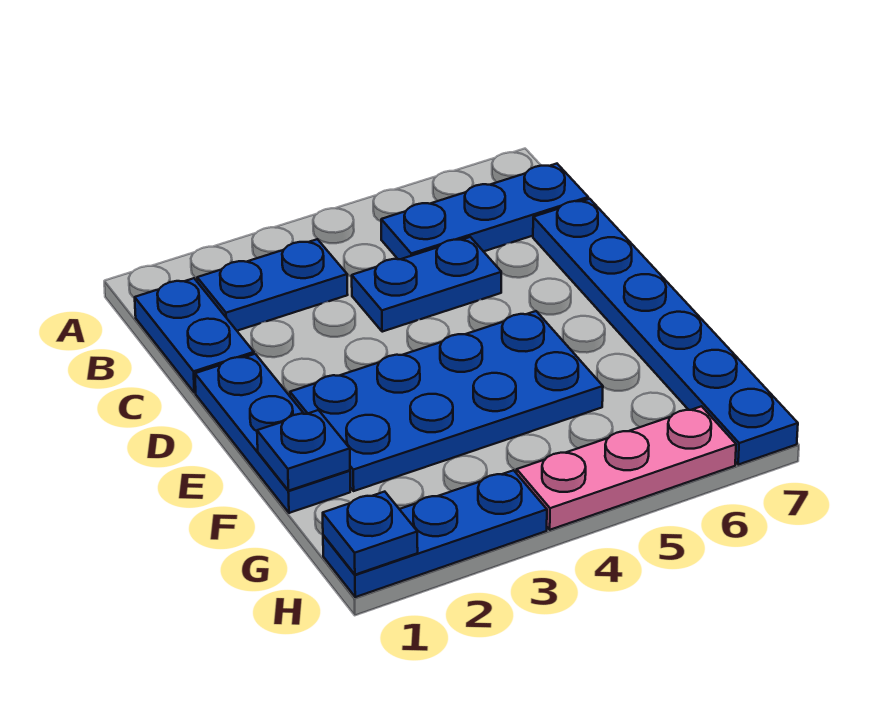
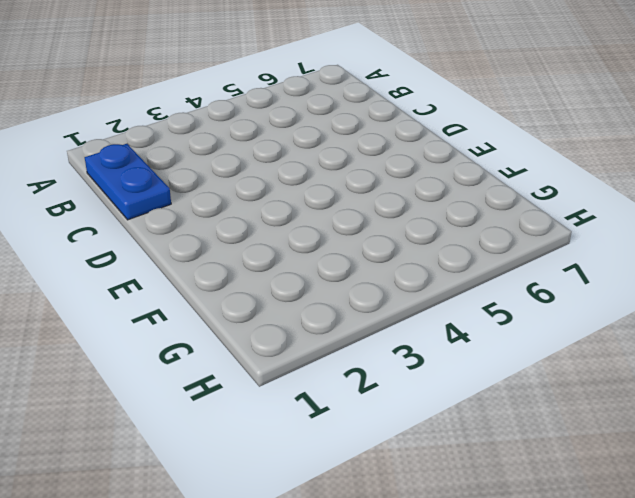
none -> blue plate B2:B3 level 1
none -> blue plate B5:B7 level 1

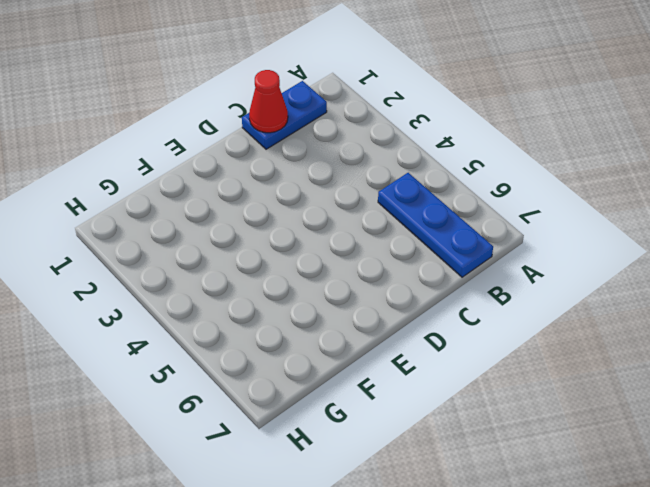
red cone C1 level 2 -> none
none -> blue plate B2:B3 level 1
none -> blue plate C4:C5 level 1

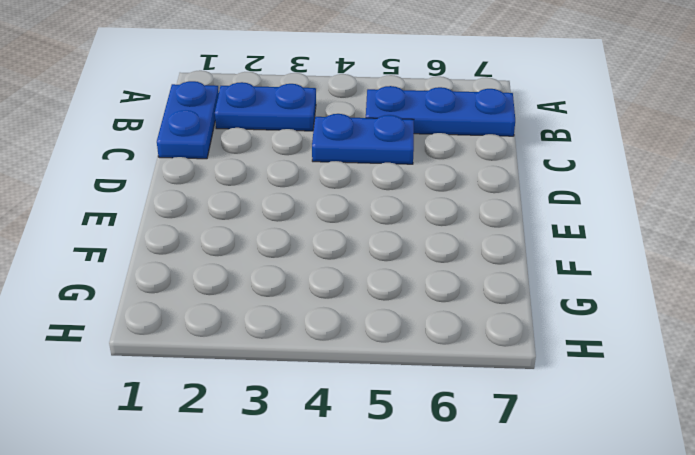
none -> blue plate C7:H7 level 1
none -> blue plate D1:F1 level 1

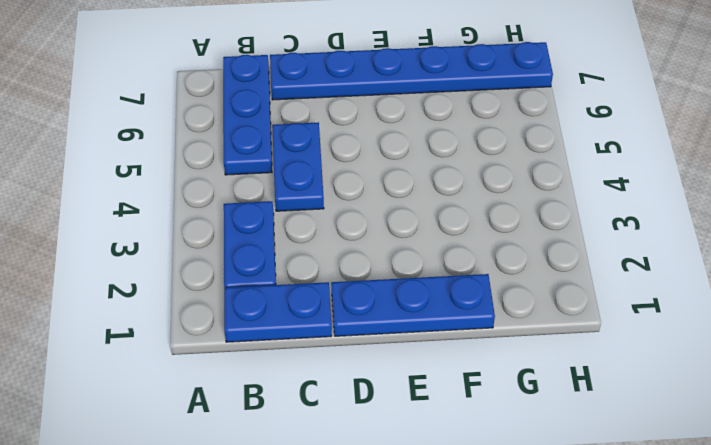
none -> blue plate E2:F5 level 1
none -> blue plate H1:H3 level 1

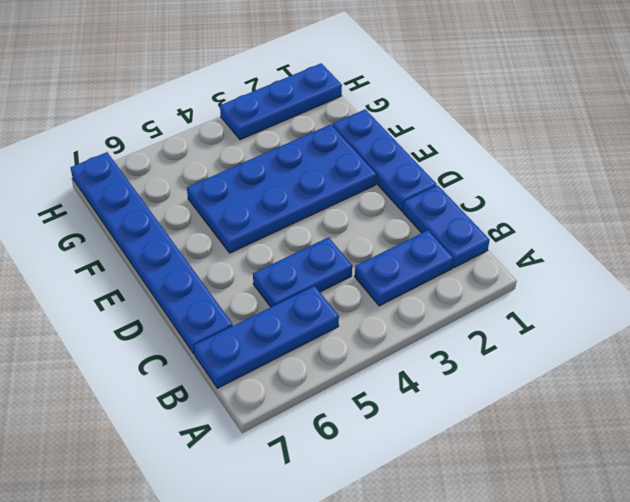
none -> pink plate H4:H6 level 1
none -> blue plate F1 level 2

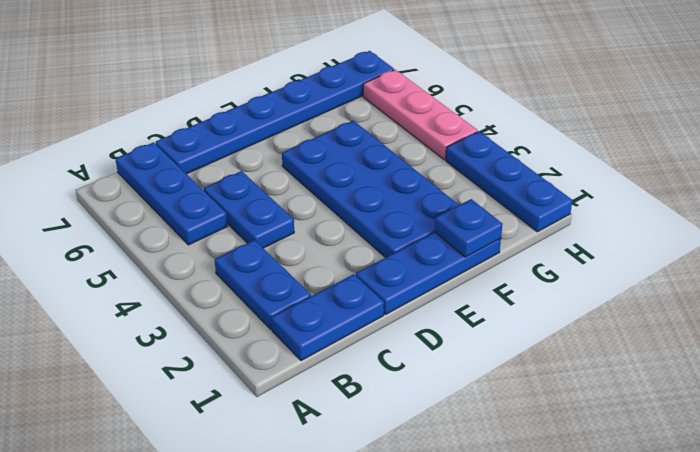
none -> blue plate H1 level 2

